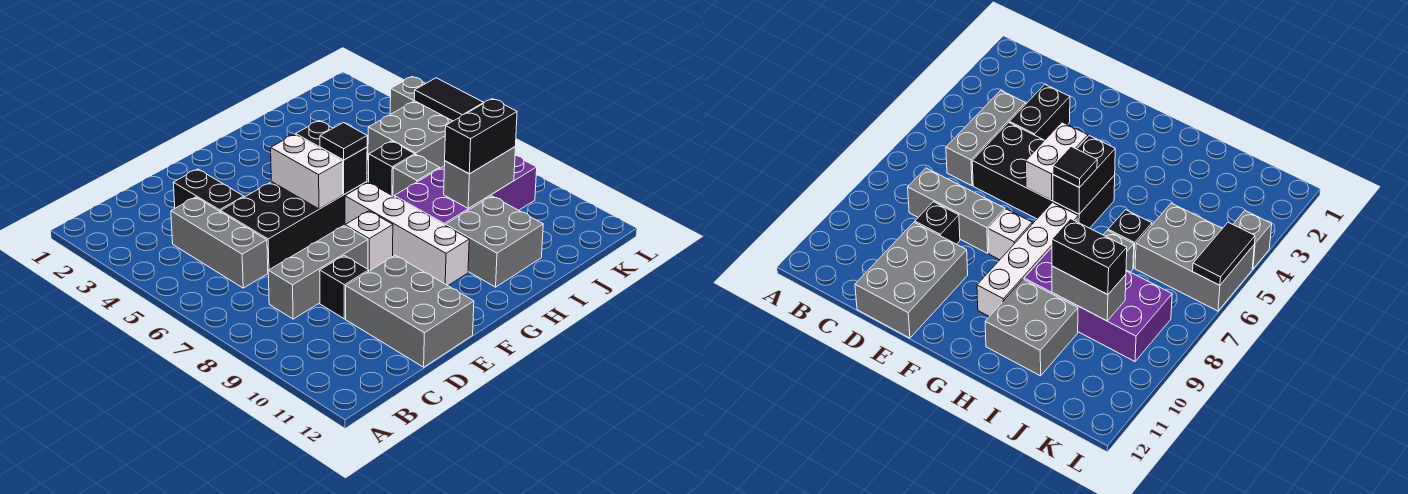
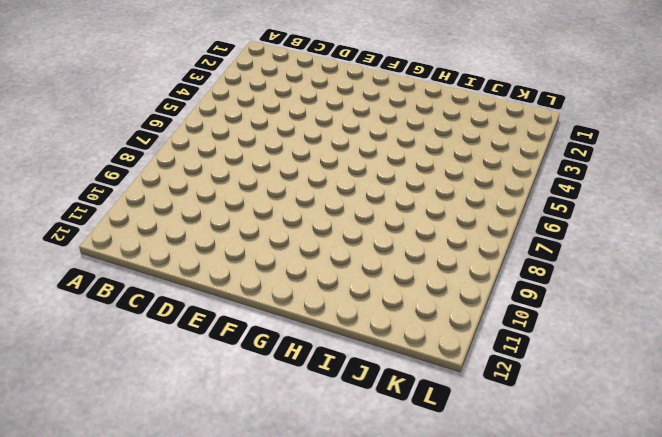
none -> grey brick C4:C6 level 1
none -> grey brick C8:E8 level 1
none -> black brick D3:D4 level 1

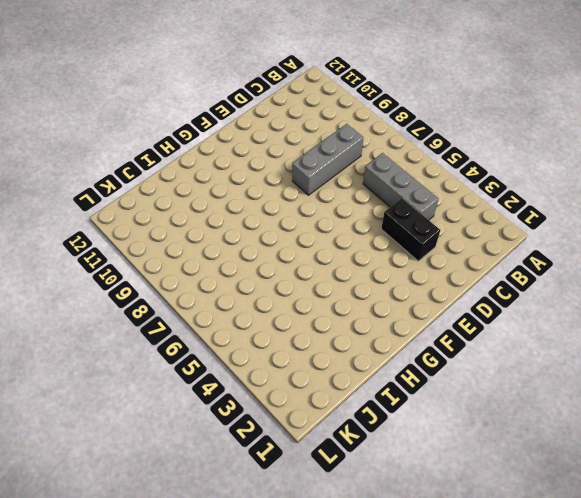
none -> black brick D5:G6 level 1
none -> black brick D9 level 1
none -> grey brick D10:E12 level 1

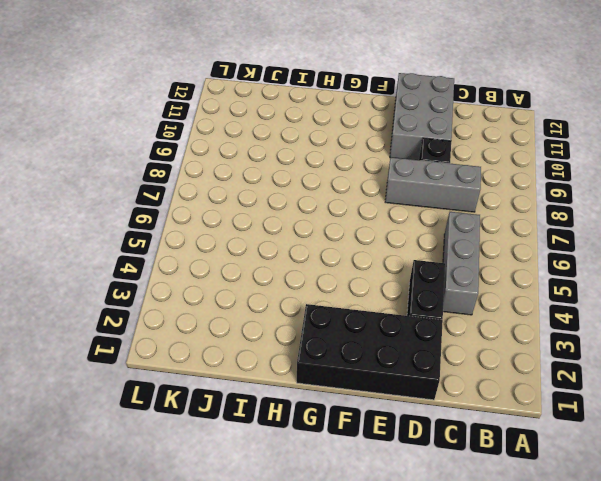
black brick D1:G2 level 1 -> black brick D5:G6 level 1
none -> white brick F8 level 1
none -> white brick G7:G10 level 1
none -> purple brick H8:K9 level 1

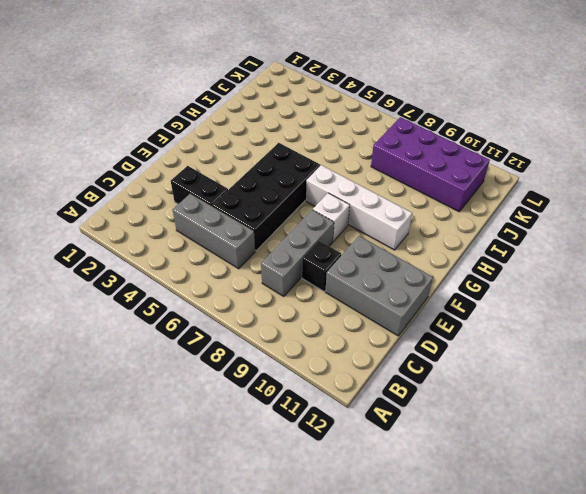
purple brick J8:K11 level 1 -> purple brick H8:K9 level 1
none -> grey brick H10:I11 level 1
none -> black brick I6 level 1
none -> grey brick I7 level 1

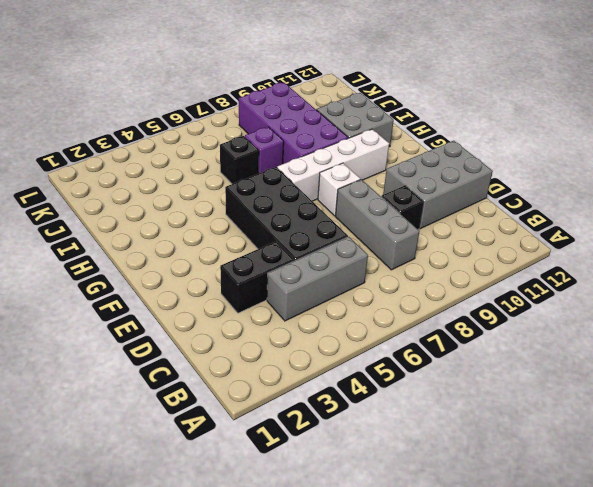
purple brick I7 level 1 -> grey brick I7 level 1
none -> grey brick J5:L6 level 1
none -> grey brick L4 level 1
none -> white brick F5:F6 level 2

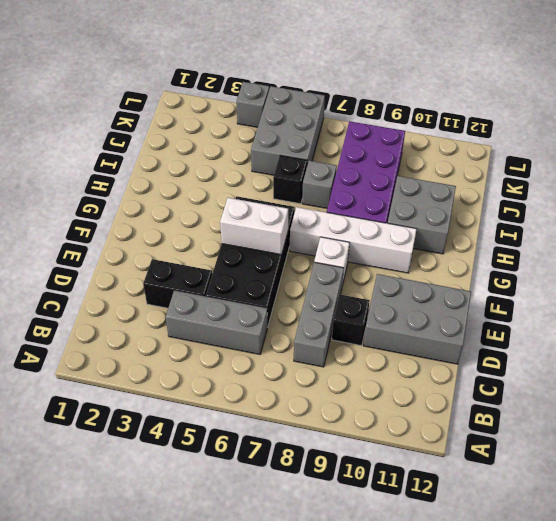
none -> black brick G5:G6 level 2
none -> grey brick I9:J9 level 2
none -> black tile L5:L6 level 2

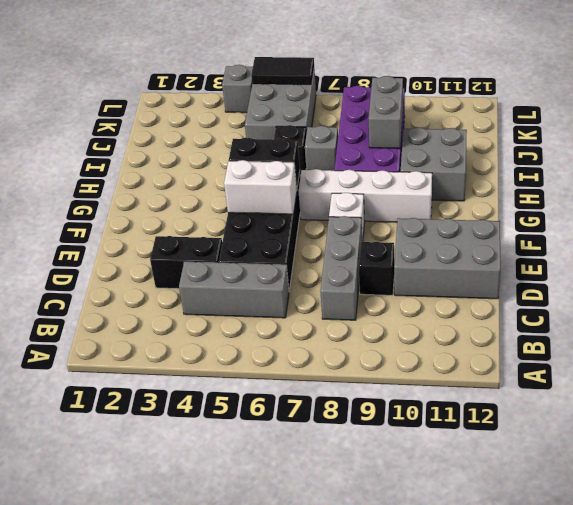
none -> black tile G6 level 3
none -> black brick I9:J9 level 3

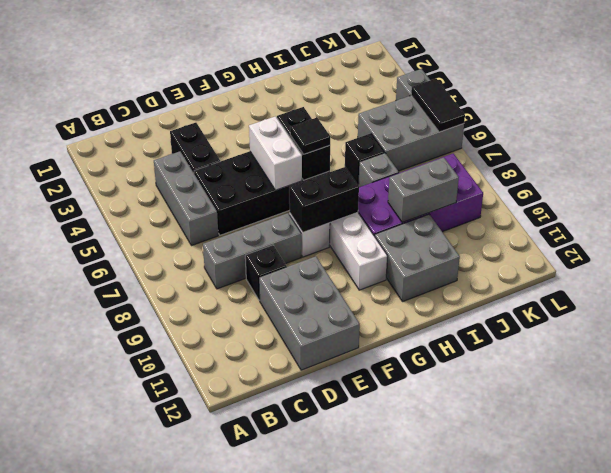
black brick F8:G8 level 2 -> black brick I9:J9 level 3

